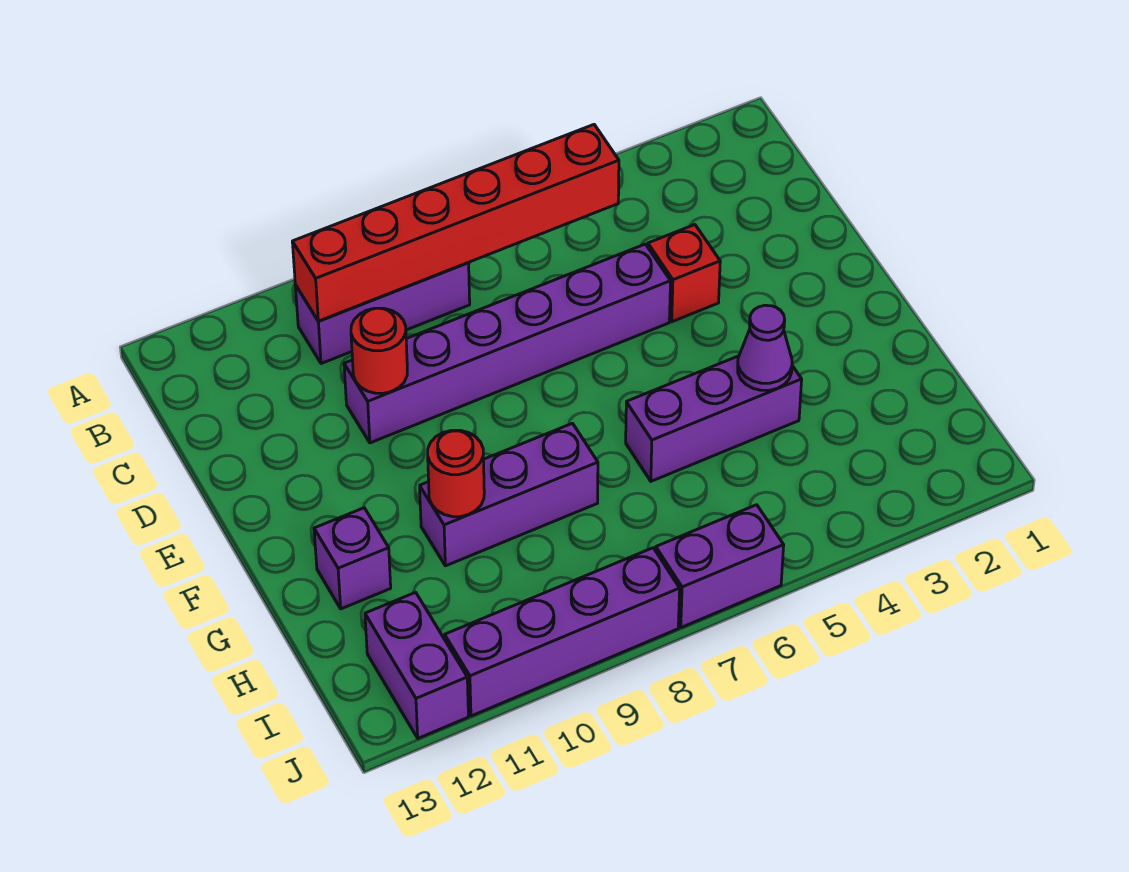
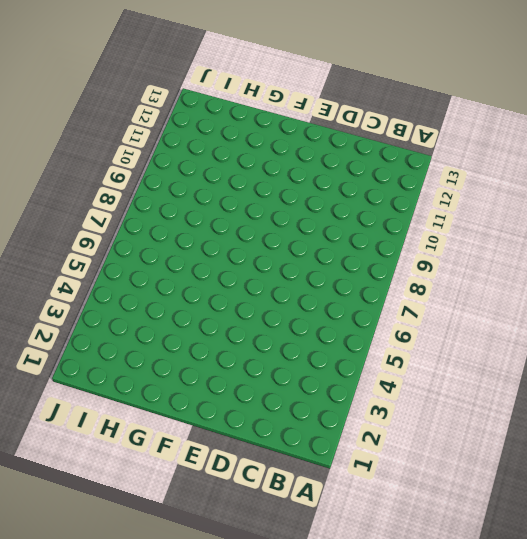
none -> purple brick B8:B10 level 1
none -> red brick D4 level 1
none -> purple brick D5:D10 level 1

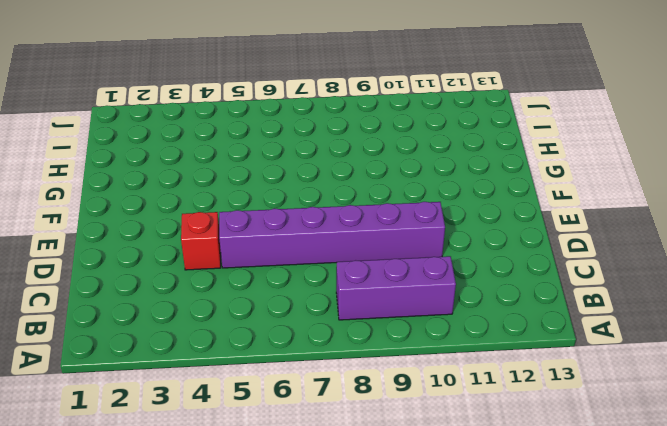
none -> purple brick G4:G6 level 1
none -> purple brick G8:G10 level 1
none -> purple brick G12 level 1

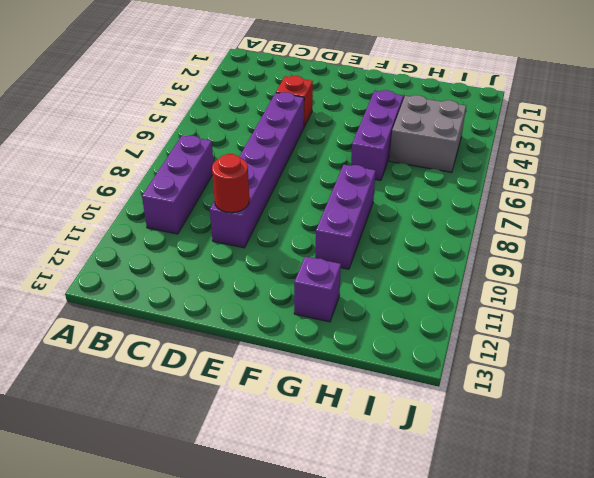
grey brick H4:I5 level 1 -> none
none -> purple brick I12:J12 level 1
none -> purple brick J6:J7 level 1
none -> purple brick J8:J11 level 1

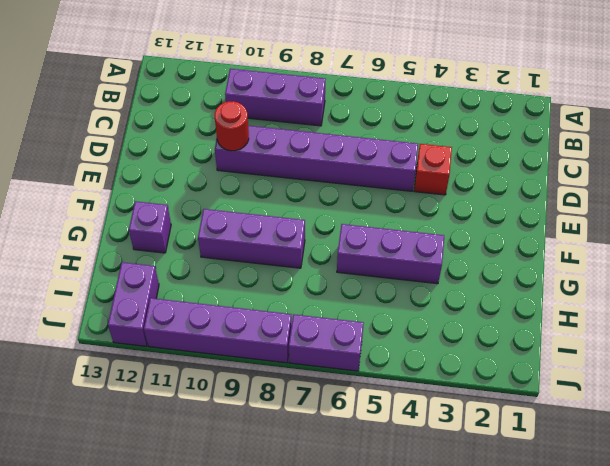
none -> red brick B5:B10 level 2
none -> purple cone G4 level 2
none -> red round brick G10 level 2

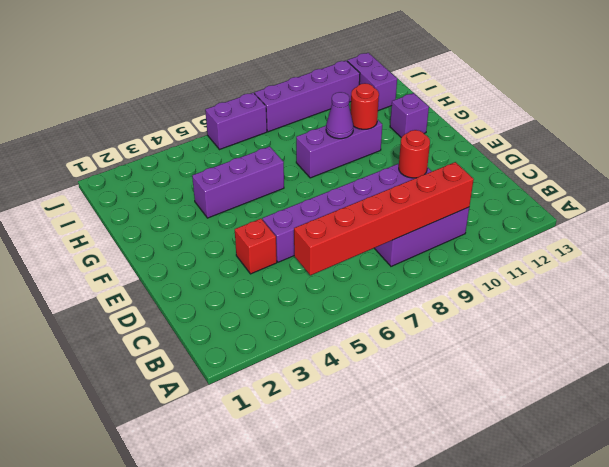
purple cone G9 level 2 -> purple cone G4 level 2

